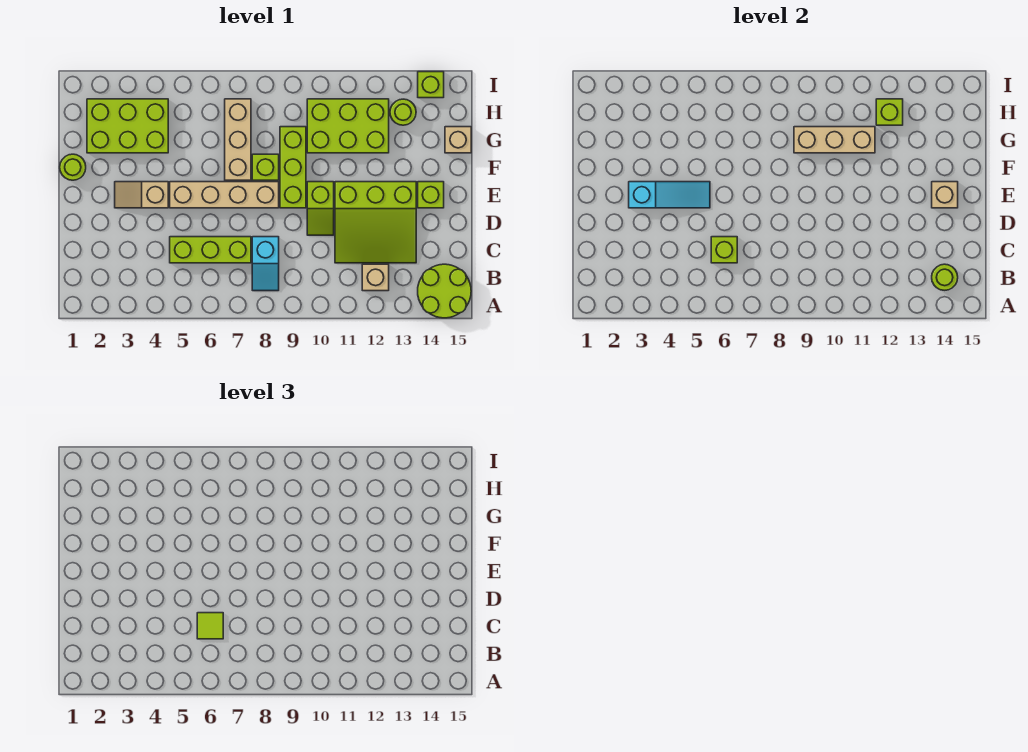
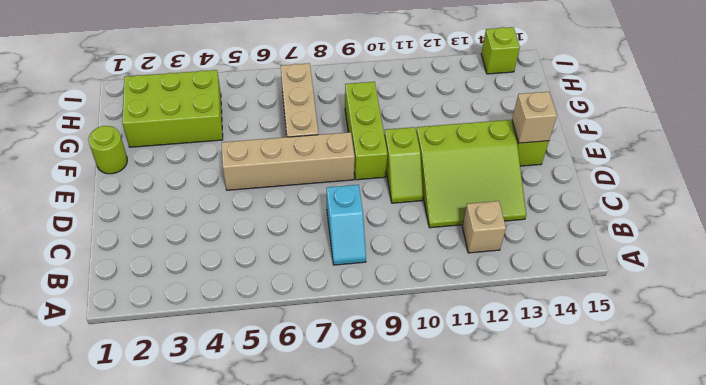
none -> lime round brick A14:B15 level 1
none -> lime brick C5:C7 level 1
none -> tan slope E3:E4 level 1 top 4

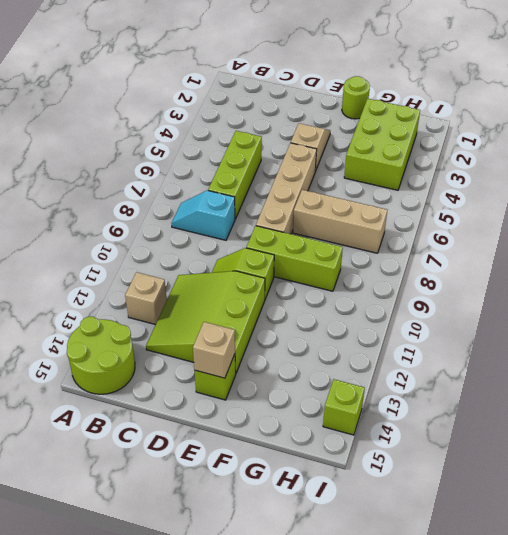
none -> lime brick F8 level 1
none -> lime brick G10:H12 level 1
none -> tan brick G15 level 1

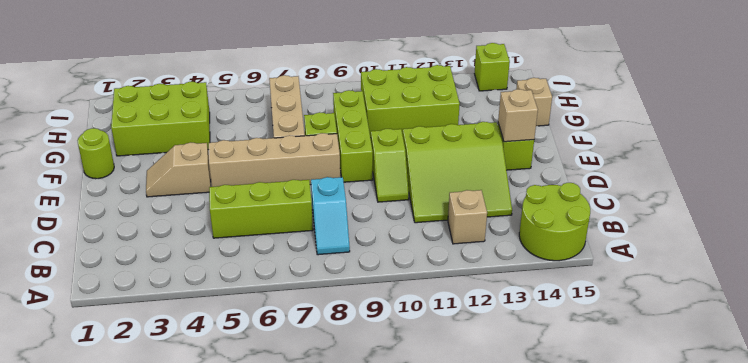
none -> lime round brick H13 level 1
none -> lime round brick B14 level 2
none -> lime brick C6 level 2

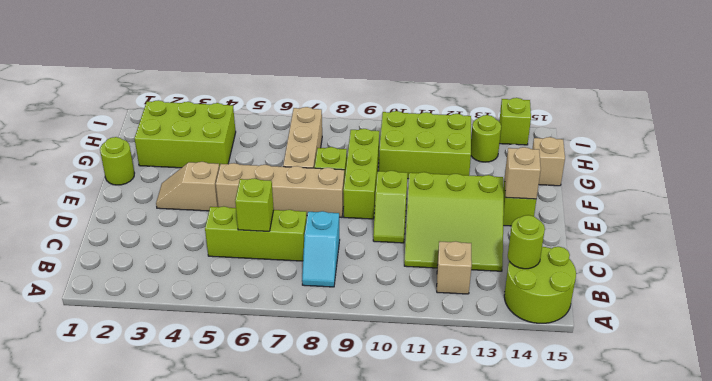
none -> cyan slope E3:E5 level 2 top 3
none -> tan brick G9:G11 level 2
none -> lime brick H12 level 2

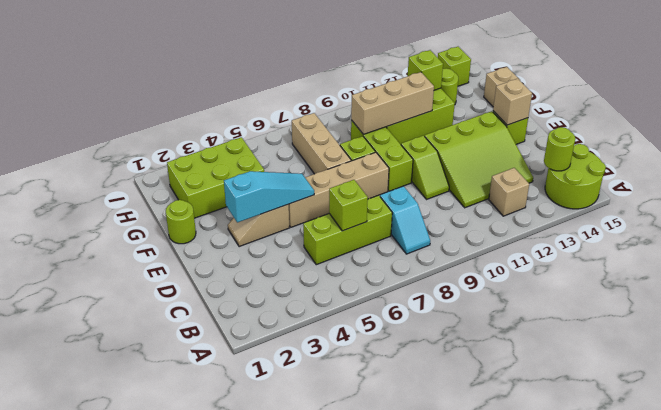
none -> lime tile C6 level 3

